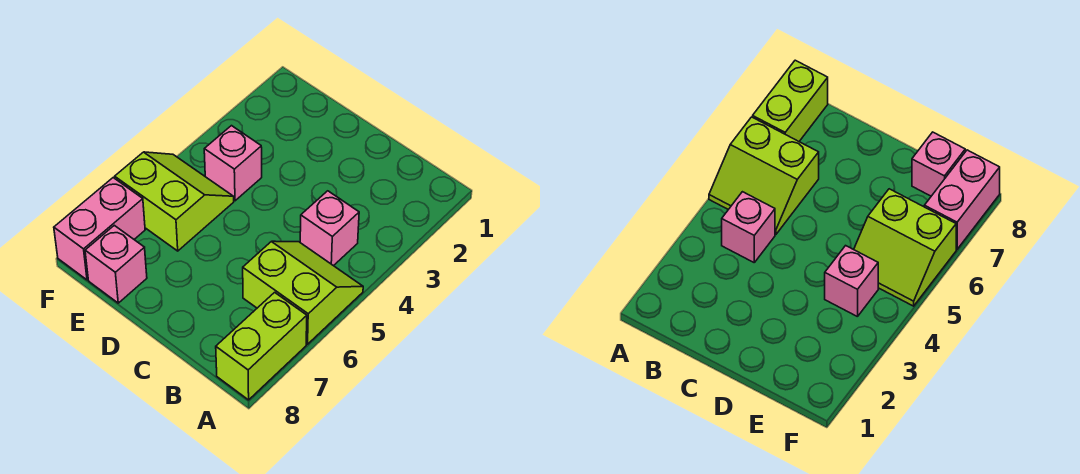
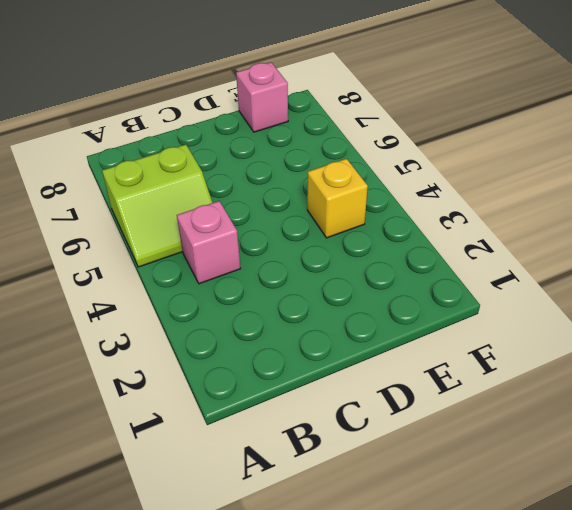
yellow brick E4 level 1 -> pink brick E4 level 1
none -> lime brick A7:A8 level 1
none -> lime slope E5:F6 level 1 top 6

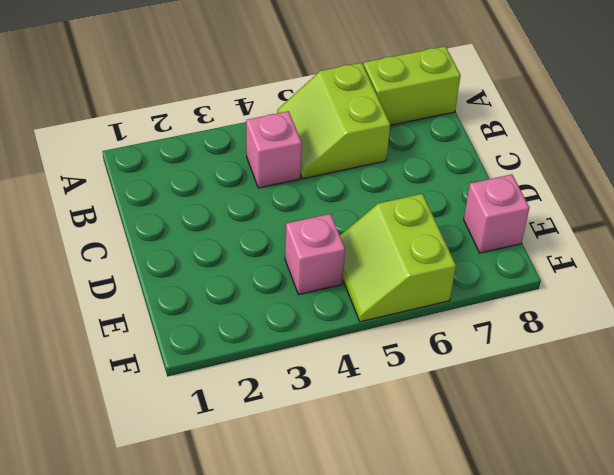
none -> pink brick F7:F8 level 1

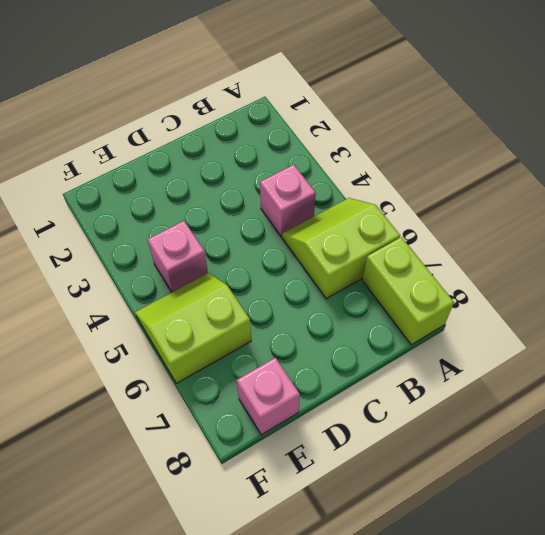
none -> pink brick F7:F8 level 1

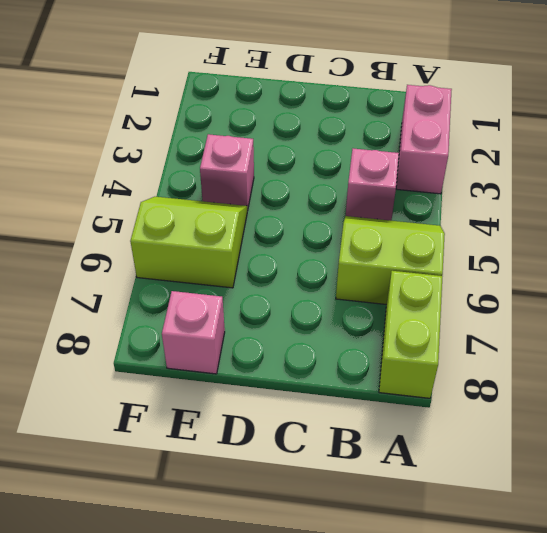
pink brick A2:A3 level 1 -> pink brick F7:F8 level 1

